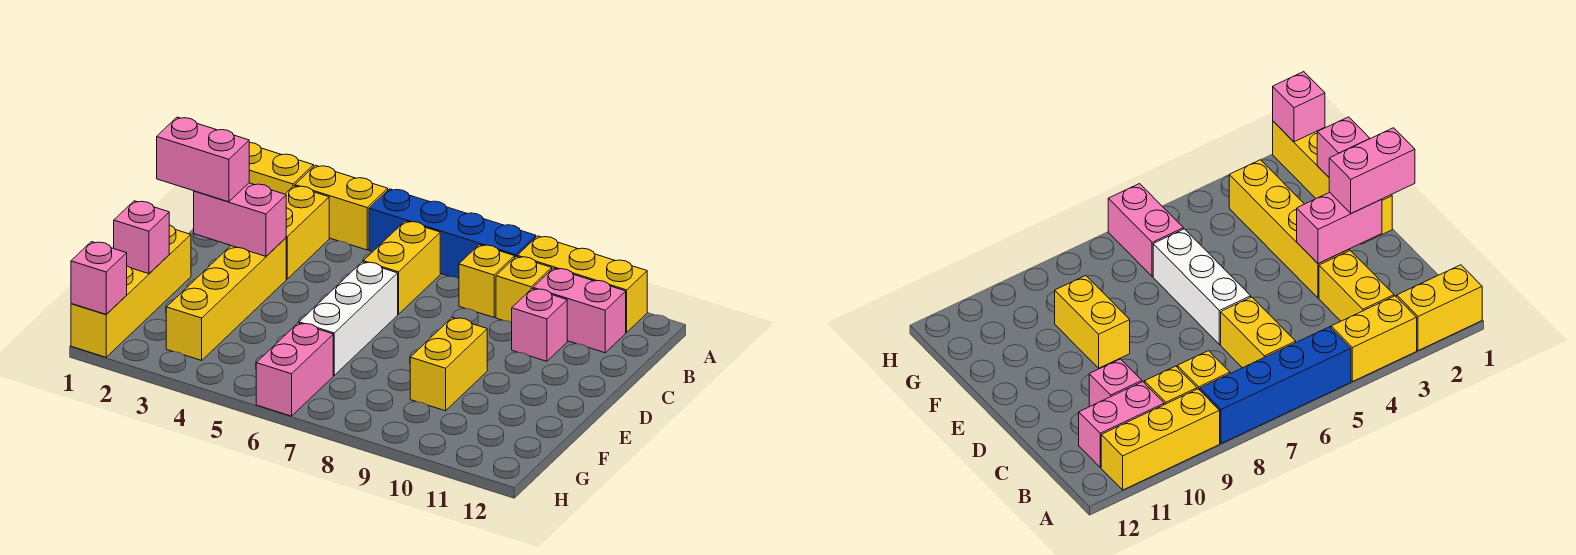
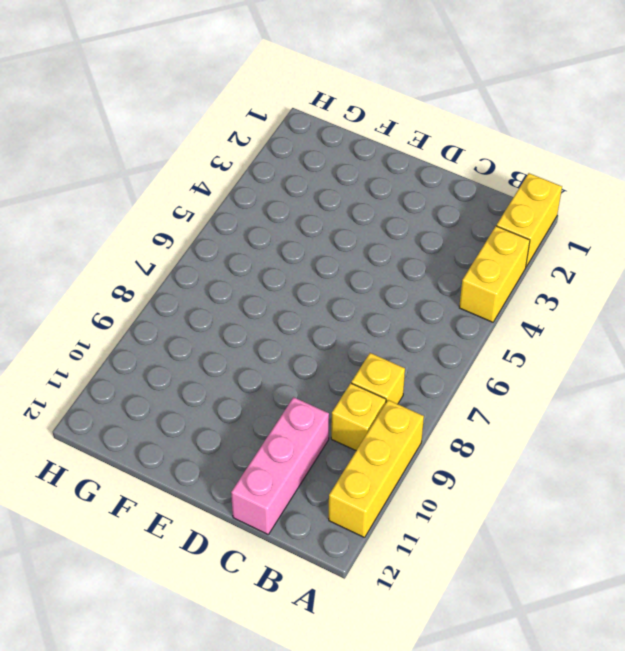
pink brick C10:C12 level 1 -> pink brick C10 level 1
none -> blue brick A5:A8 level 1
none -> yellow brick B3:C3 level 1
none -> yellow brick B6:C6 level 1

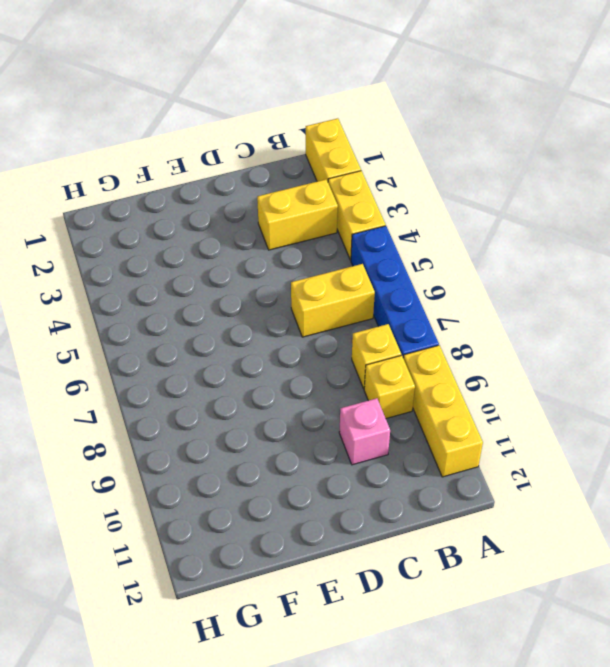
none -> pink brick B10:B11 level 1
none -> yellow brick D3:G3 level 1
none -> white brick D6:F6 level 1

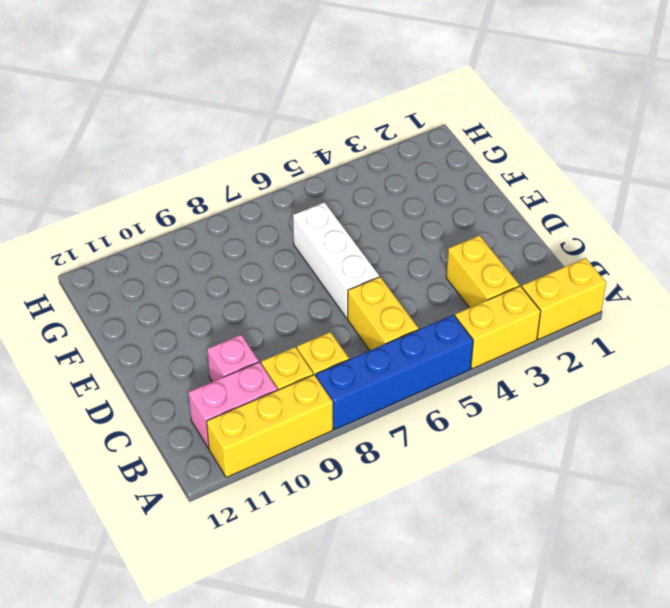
none -> yellow brick D3:G3 level 1
none -> yellow brick E1:H1 level 1
none -> yellow brick E9:F9 level 1

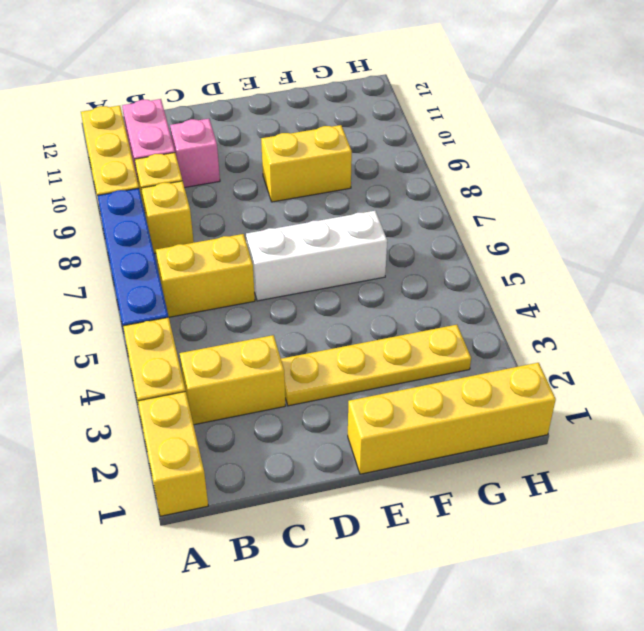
yellow plate D3:G3 level 1 -> yellow brick D3:G3 level 1
none -> pink brick G6:H6 level 1
none -> pink brick D2:D3 level 2
none -> pink brick F1 level 2

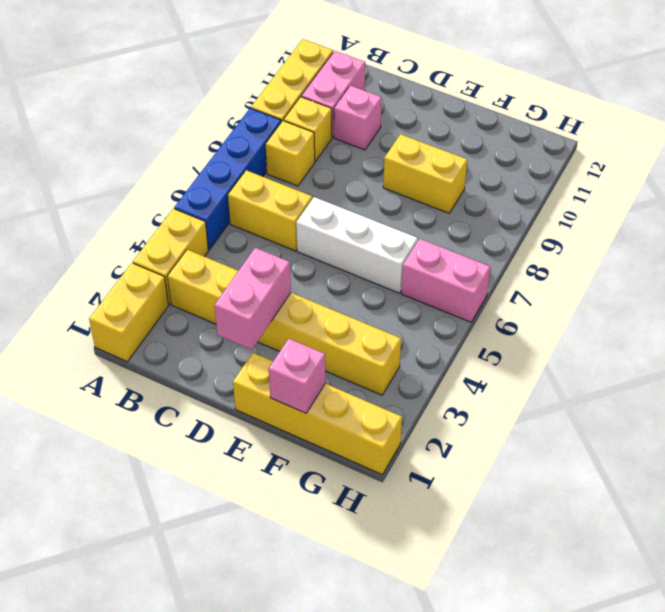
none -> pink brick H1 level 2
none -> pink brick D1:D2 level 3

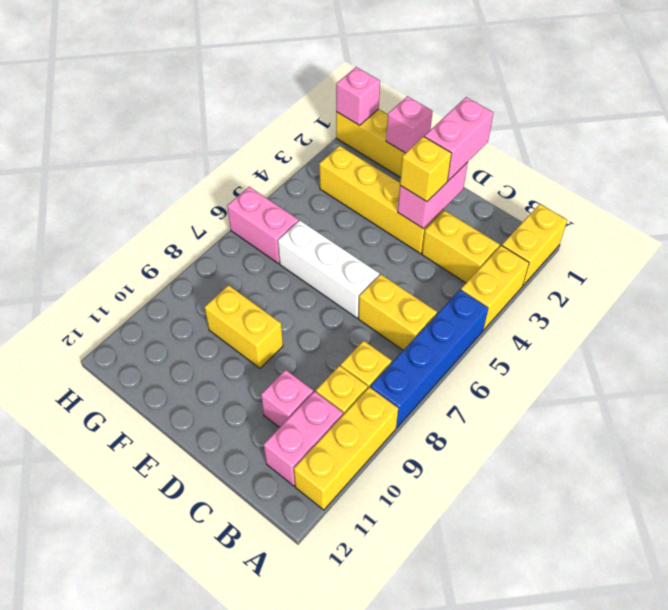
yellow brick D3 level 3 -> none

